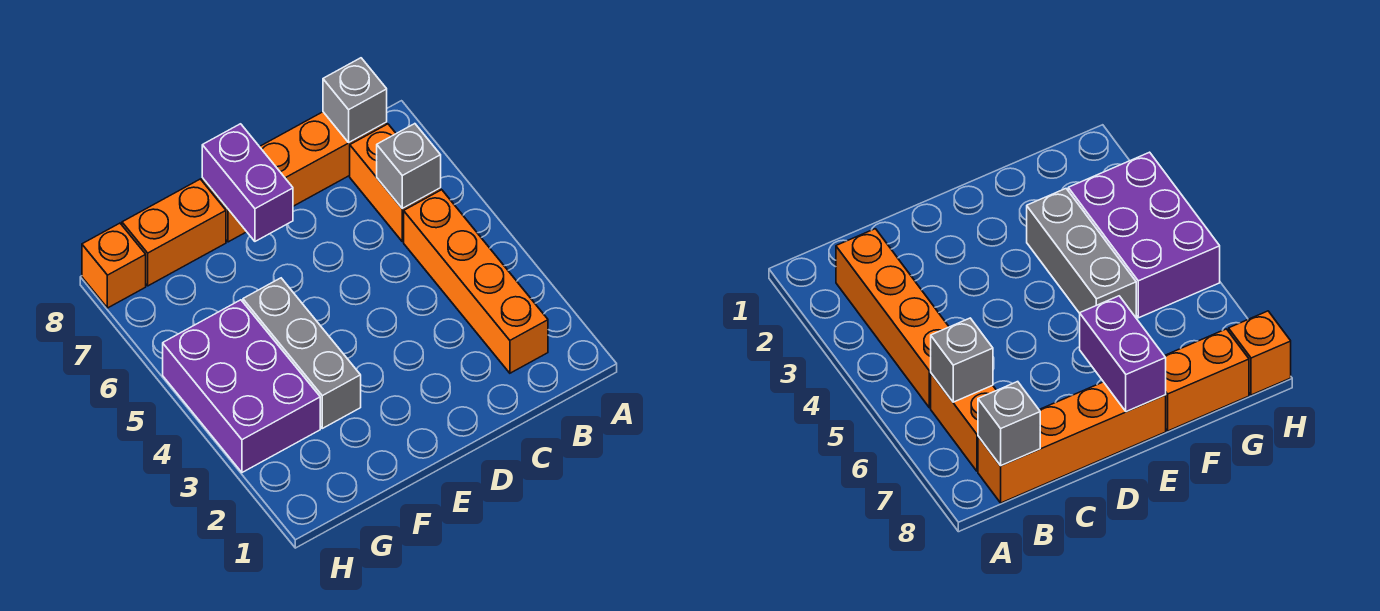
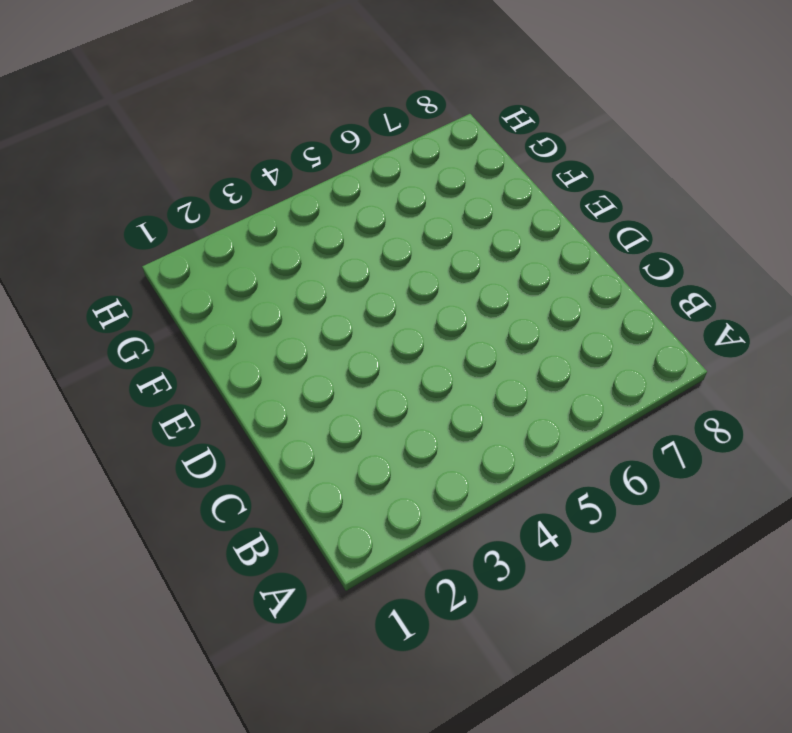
none -> orange brick B2:B5 level 1
none -> orange brick B6:B7 level 1

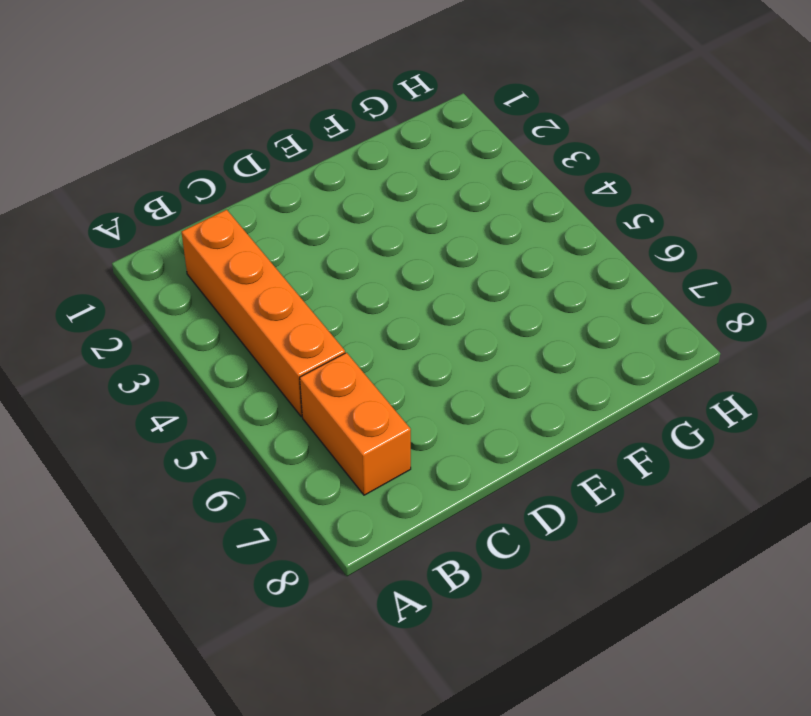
none -> orange brick B8:E8 level 1
none -> grey brick F3:F5 level 1

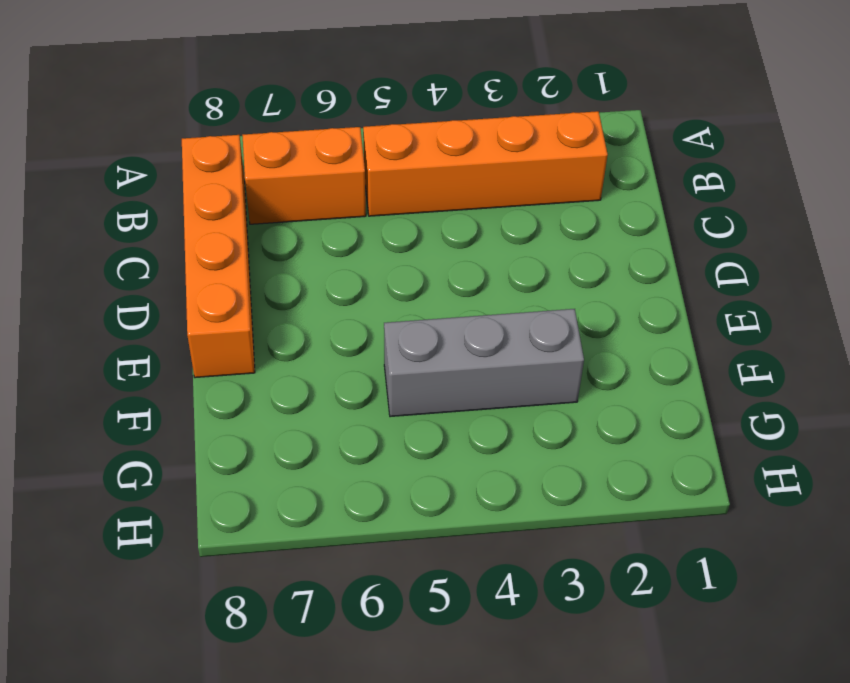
none -> orange brick F8:G8 level 1
none -> purple brick G3:H5 level 1

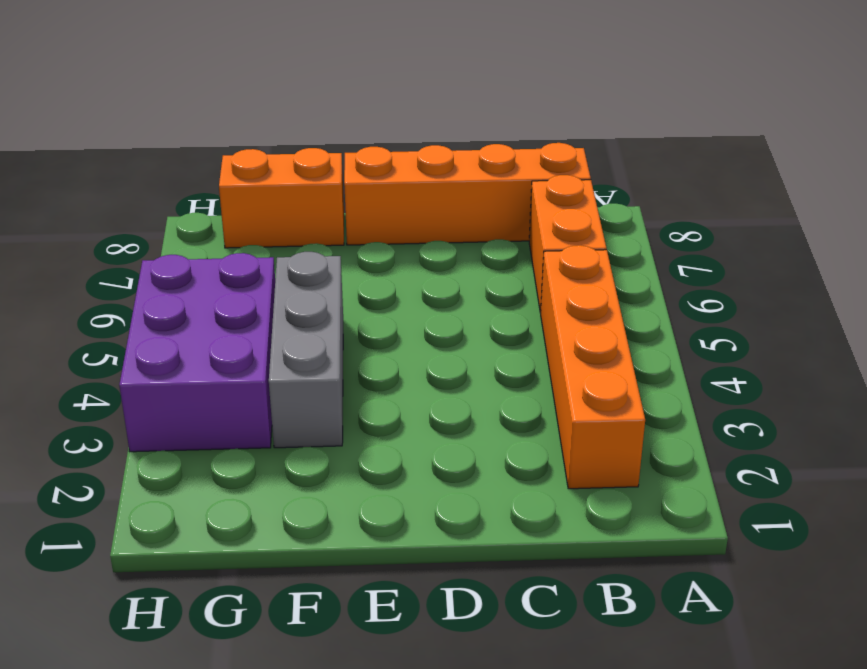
none -> orange brick H8 level 1
none -> grey brick B6 level 2

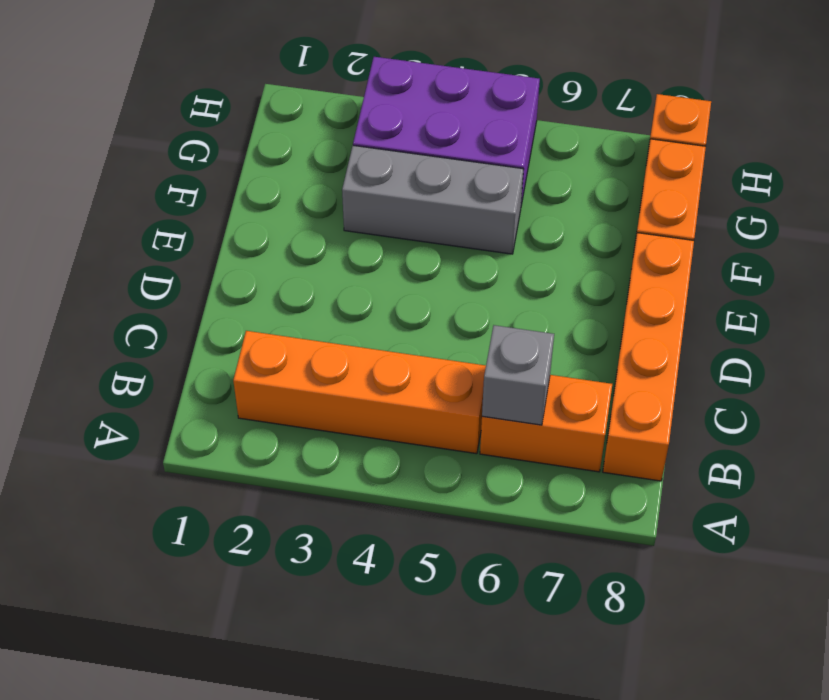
none -> grey brick B8 level 2
none -> purple brick E7:E8 level 2

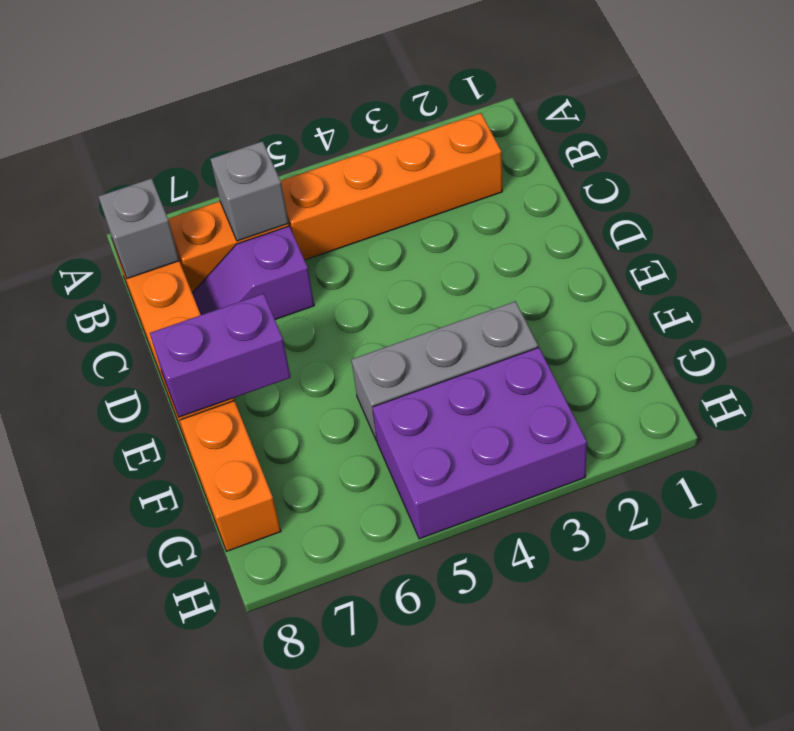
purple slope C6:C7 level 1 top 6 -> none
none -> orange brick H8 level 1

